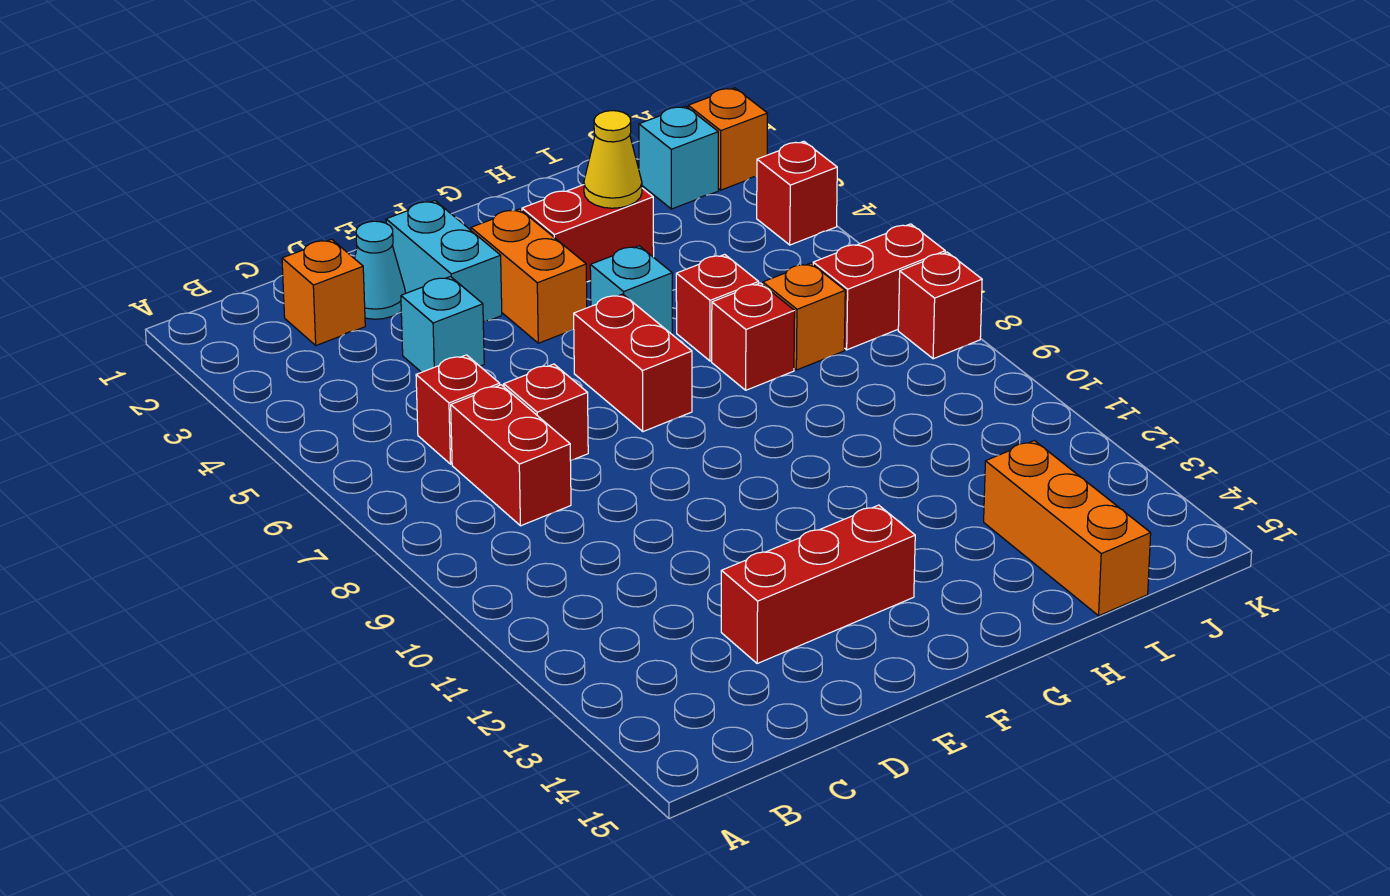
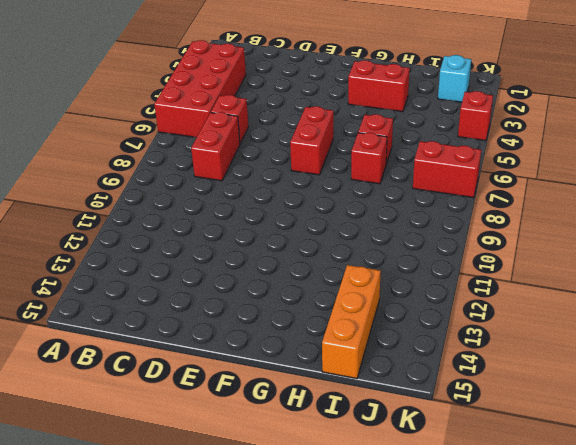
red brick A3:B6 level 1 -> none
none -> orange brick C2 level 1
none -> cyan cone D2 level 1
none -> cyan brick D4 level 1

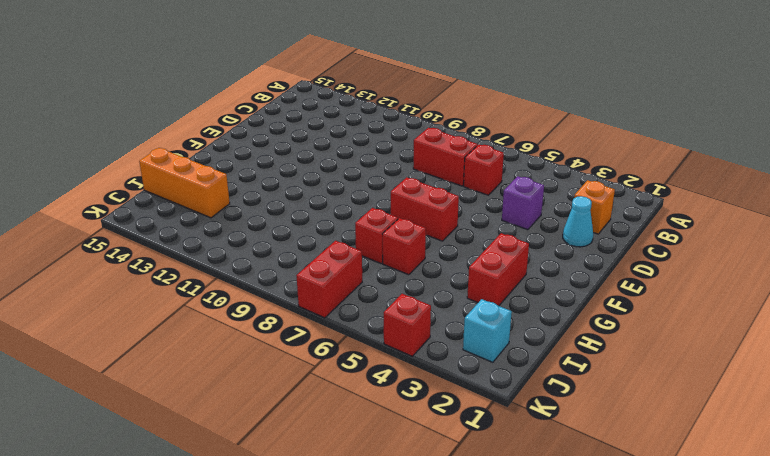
purple brick D4 level 1 -> cyan brick D4 level 1
none -> red brick D7 level 1
none -> red brick D13:F13 level 1
none -> cyan brick E2:E3 level 1

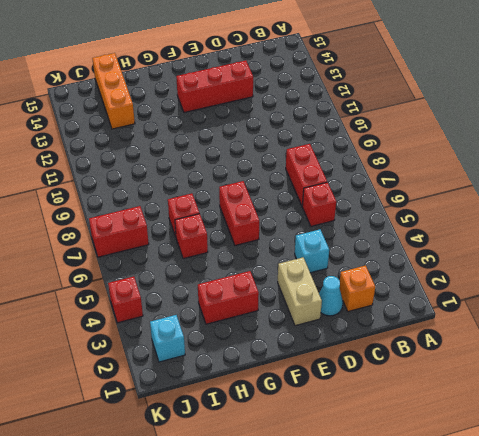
tan brick E2:E3 level 1 -> cyan brick E2:E3 level 1
none -> red brick D7 level 1
none -> orange brick F3:F4 level 1
none -> cyan brick G5 level 1

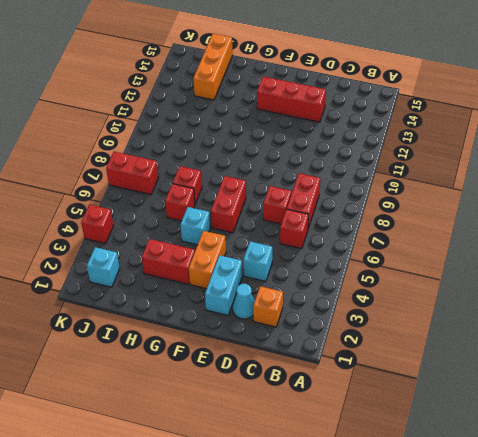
none -> orange brick I7 level 1
none -> orange brick K2 level 1
none -> red brick K8 level 1

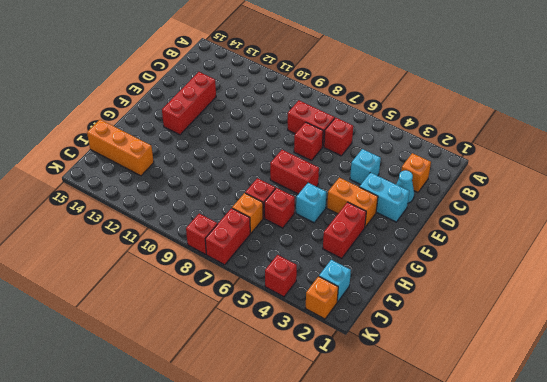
none -> yellow cone H3 level 2

